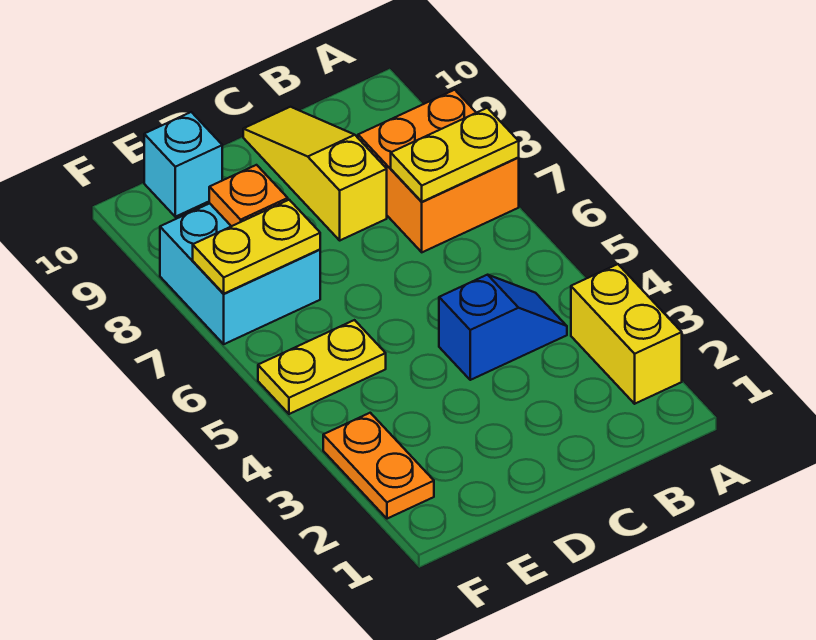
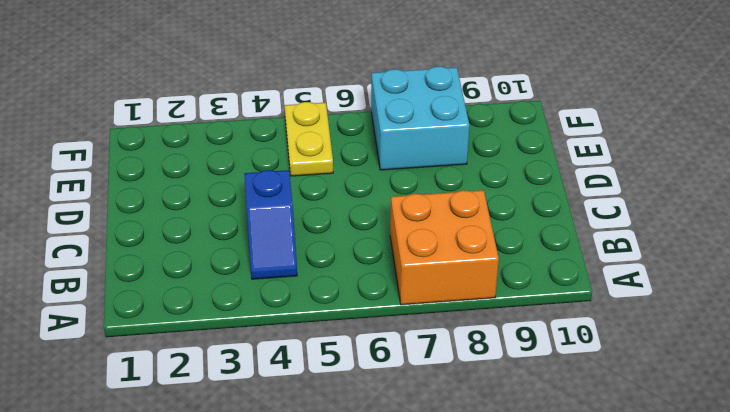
none -> yellow brick A2:A3 level 1
none -> yellow slope C8:C10 level 1 top 8

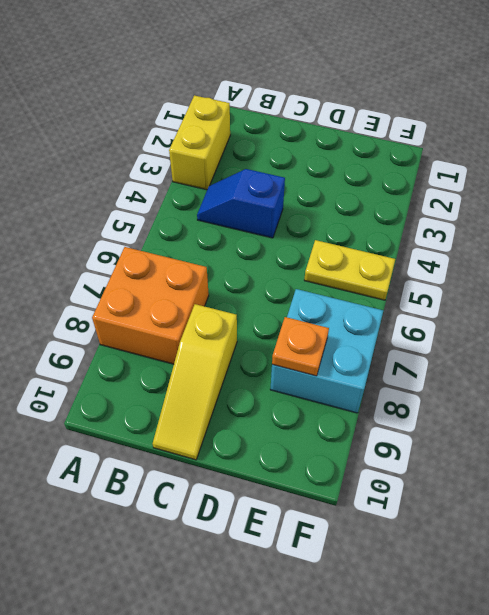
none -> cyan brick E10 level 1
none -> orange plate F2:F3 level 1

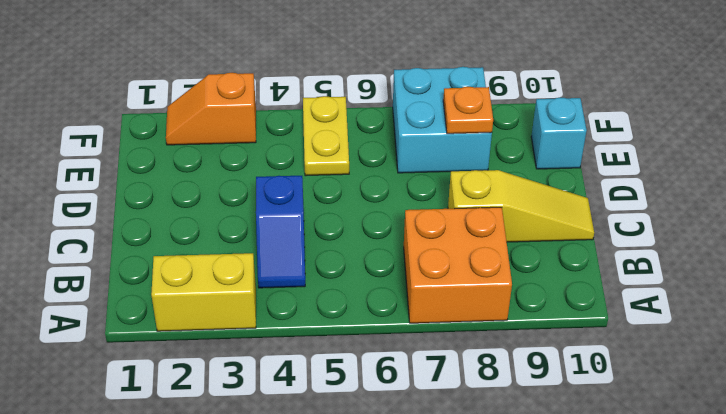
orange slope F2:F3 level 1 top 3 -> orange plate F2:F3 level 1
none -> yellow plate A7:B7 level 2
none -> yellow plate E7:F7 level 2

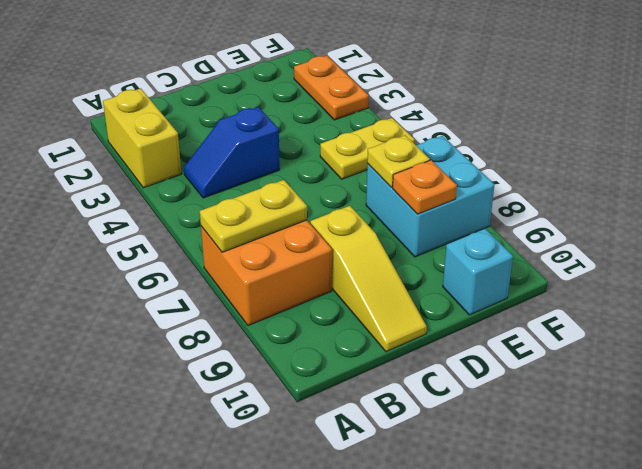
yellow plate E7 level 2 -> yellow plate E7:F7 level 2

